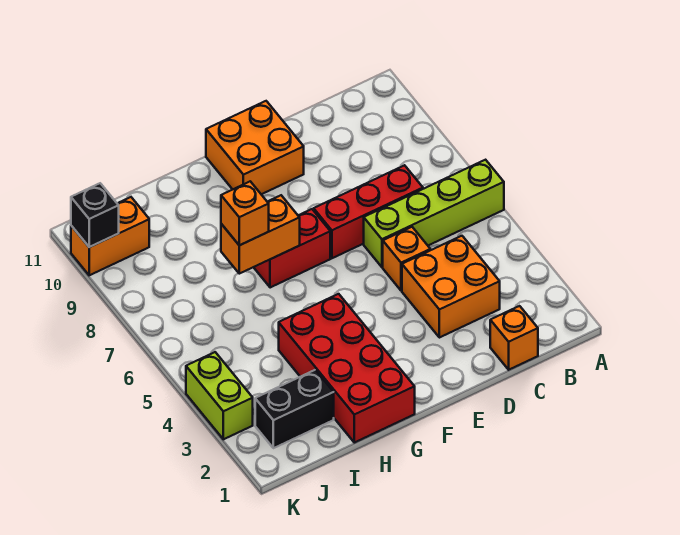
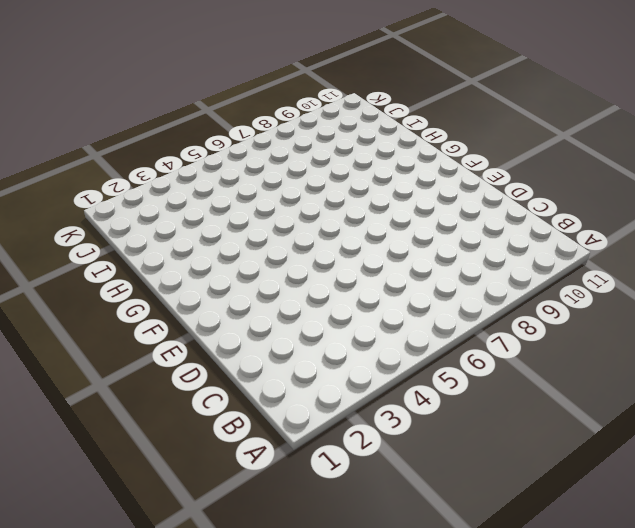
none -> lime brick A6:D6 level 1
none -> orange brick C1 level 1
none -> orange brick C3:D4 level 1

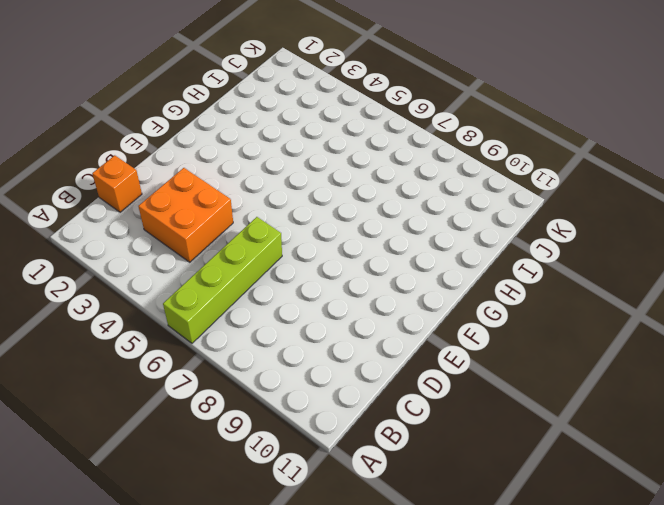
none -> red brick C7:E7 level 1
none -> orange brick D5 level 1
none -> orange brick E10:F11 level 1

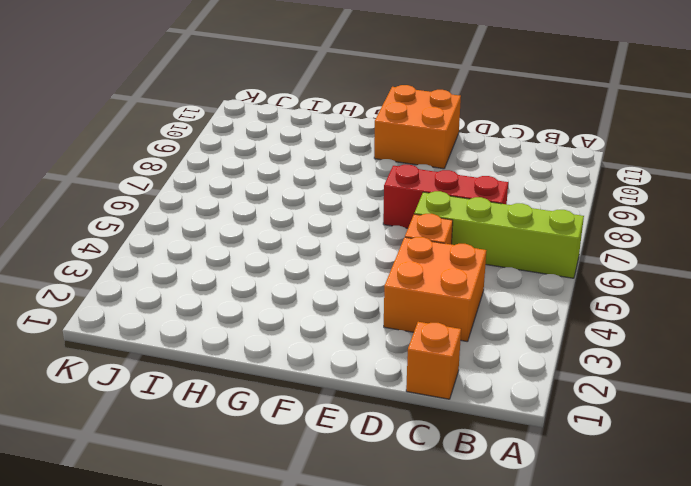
none -> red brick F7:G7 level 1
none -> red brick G1:H4 level 1
none -> black brick I2:J2 level 1

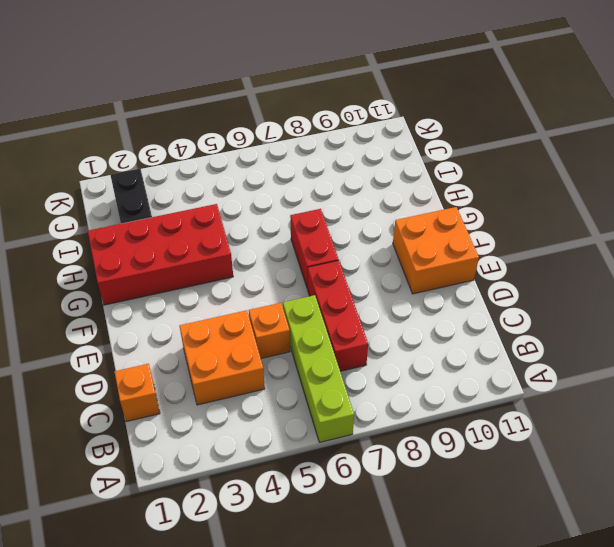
none -> orange brick J10:K10 level 1
none -> lime brick K3:K4 level 1
none -> orange brick G7:H7 level 2

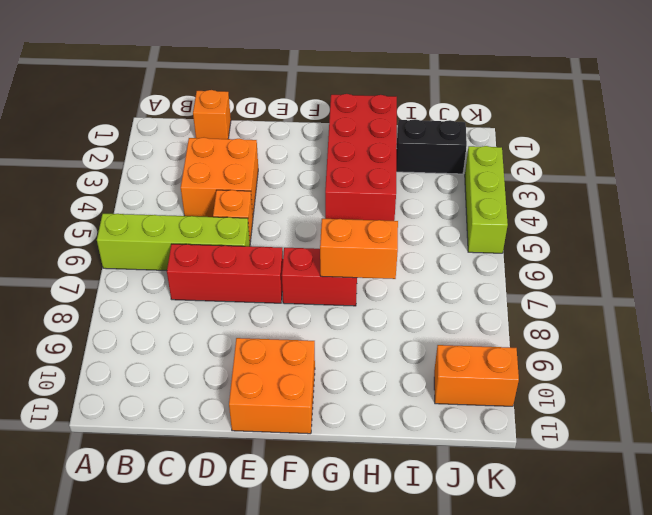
lime brick K3:K5 level 1 -> lime brick K3:K4 level 1
none -> black brick K10 level 2
none -> orange brick H7 level 3

